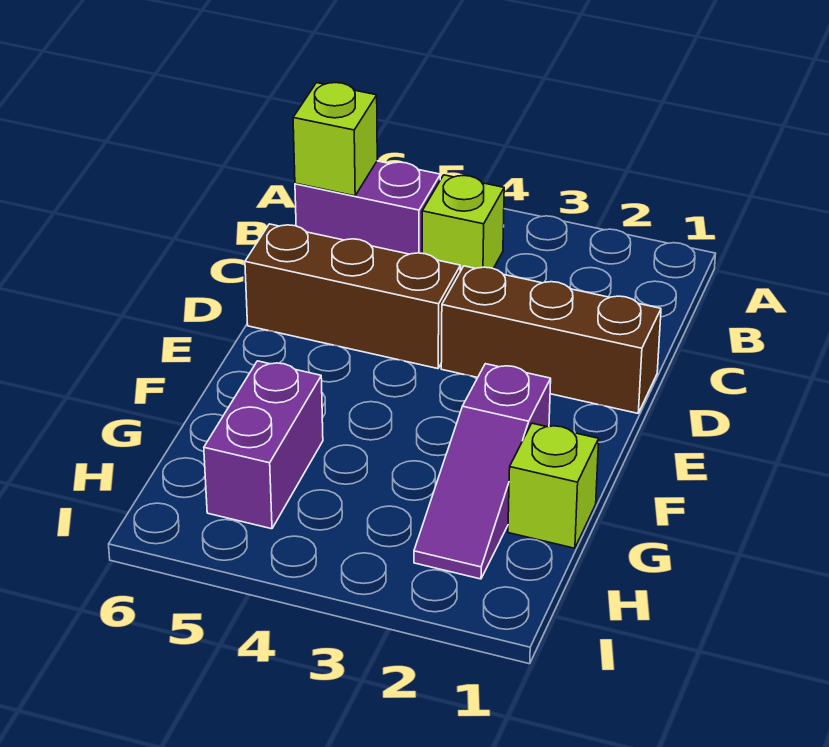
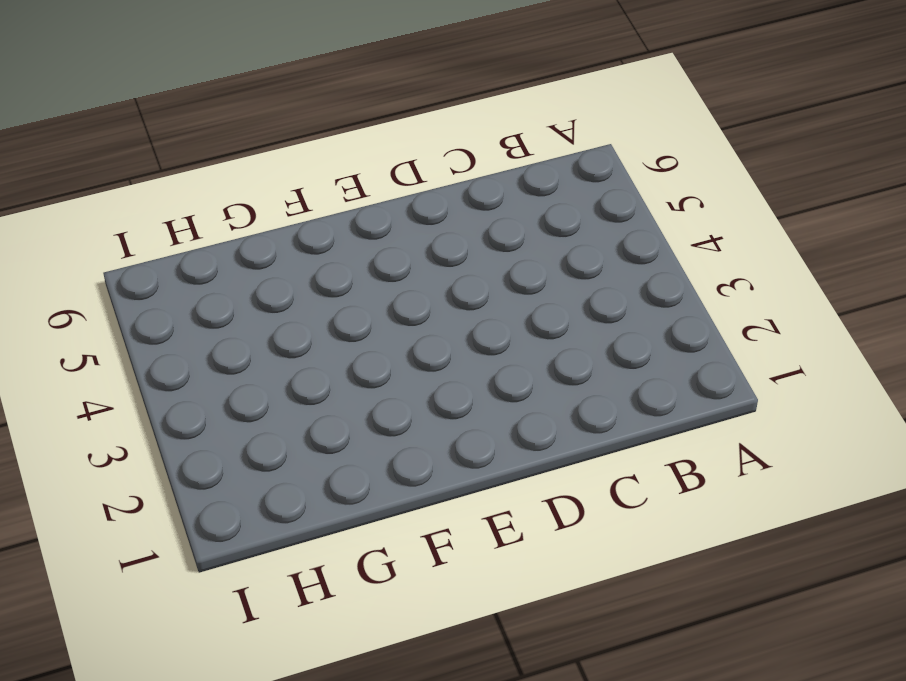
none -> lime brick B4 level 1
none -> purple brick B5:B6 level 1

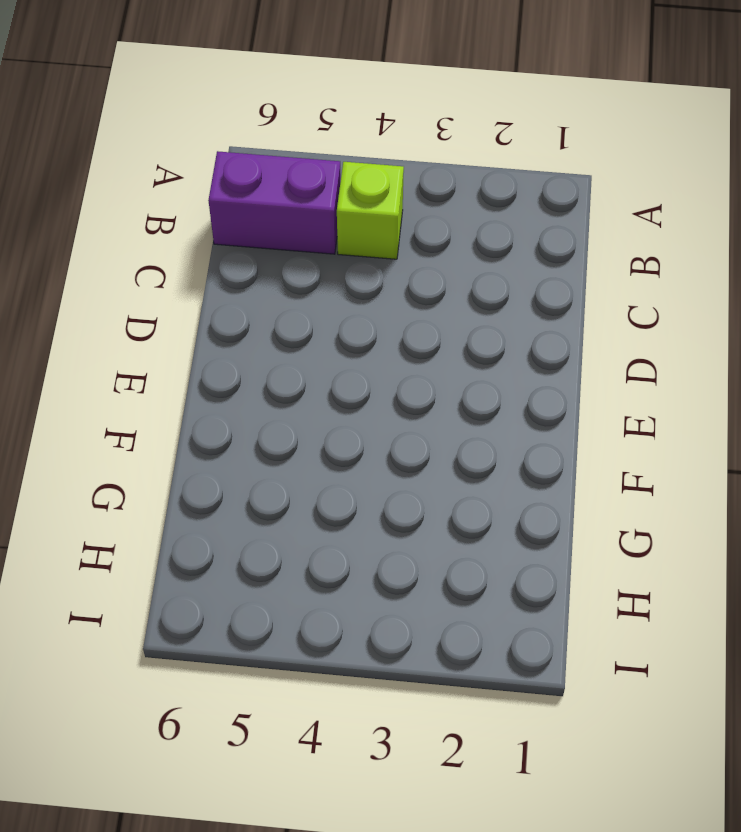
none -> brown brick D1:D3 level 1
none -> brown brick D4:D6 level 1

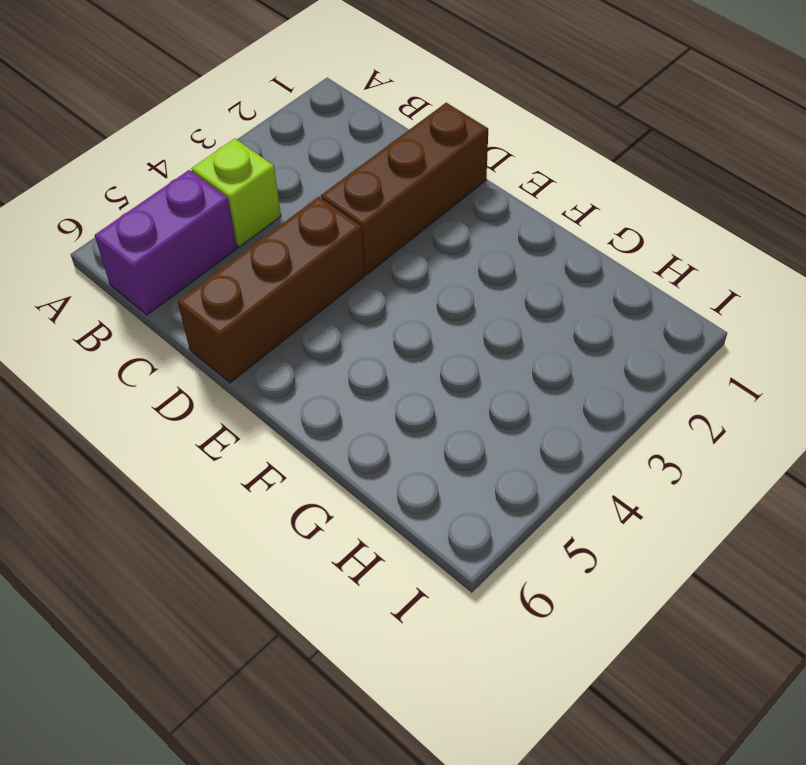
none -> purple slope F2:H2 level 1 top F
none -> lime brick G1 level 1

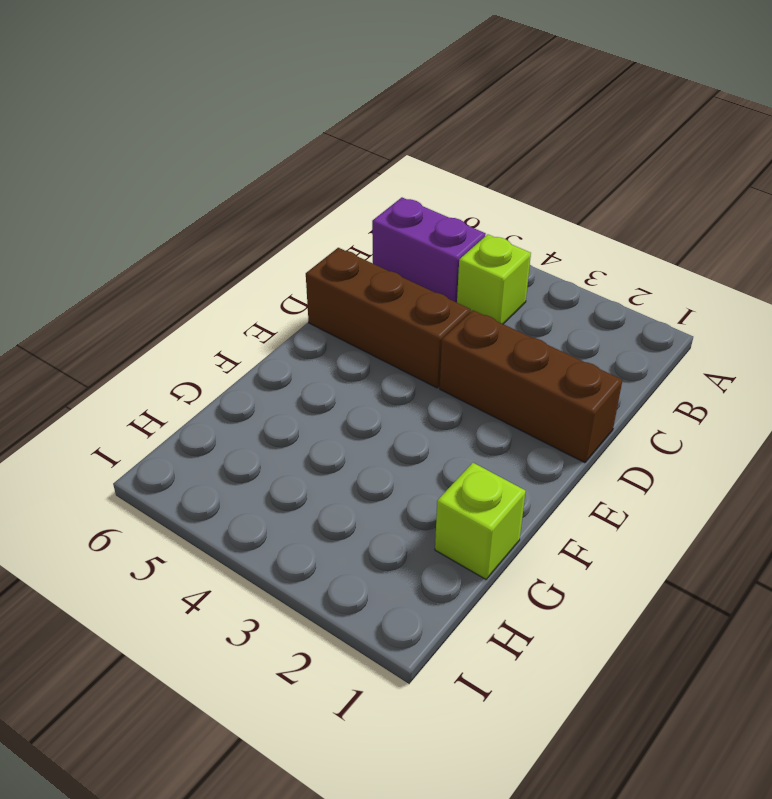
none -> purple slope F2:H2 level 1 top F
none -> purple brick G5:H5 level 1

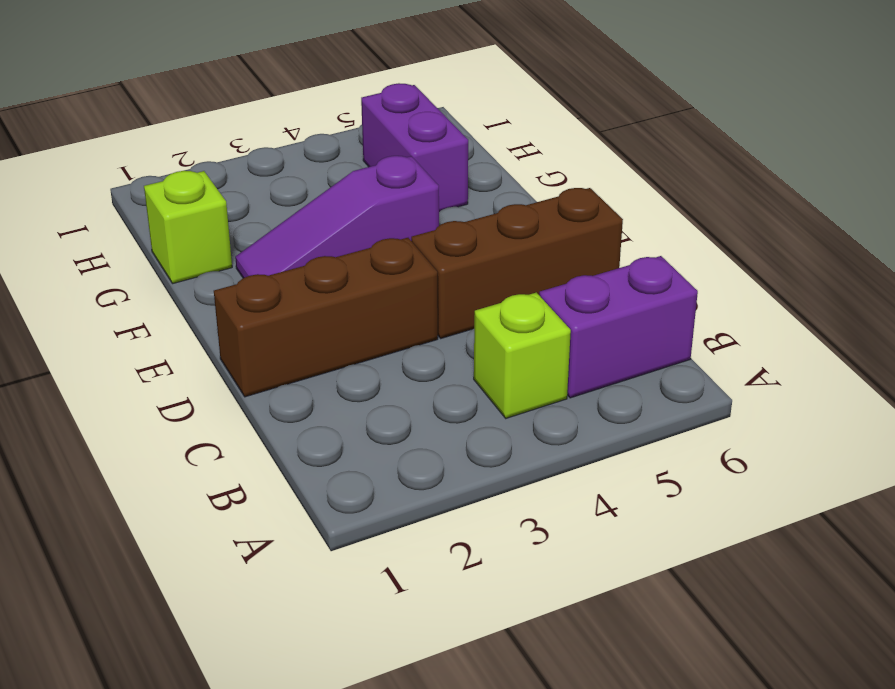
purple slope F2:F4 level 1 top 4 -> purple slope F2:H2 level 1 top F
none -> lime brick B6 level 2

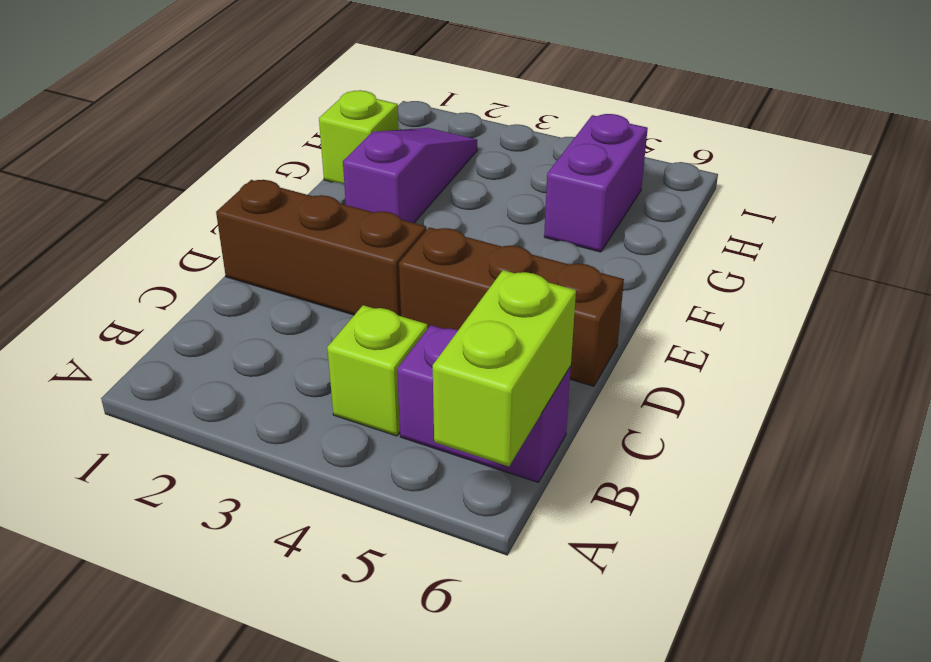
lime brick A6:B6 level 2 -> lime brick B6 level 2

